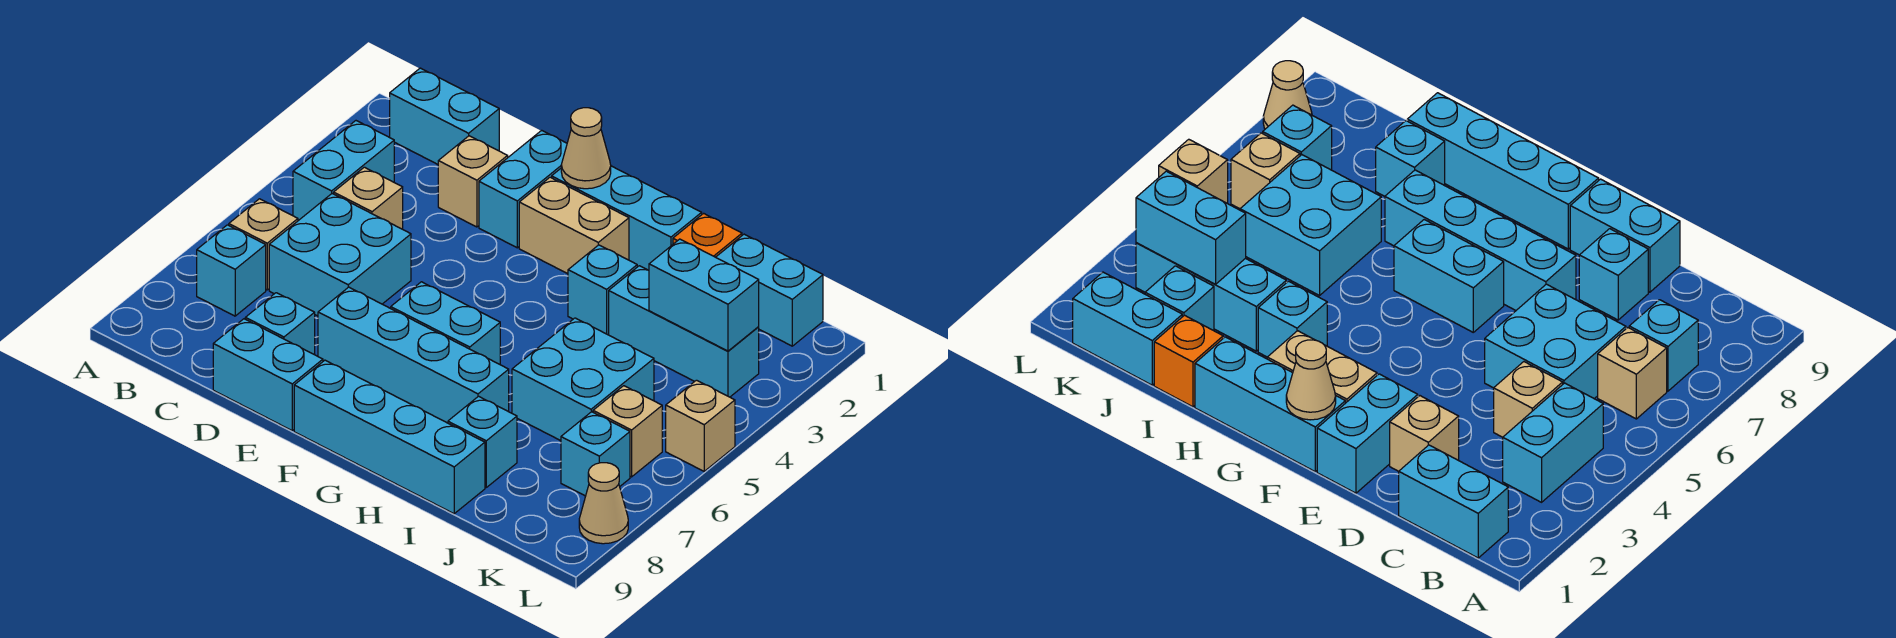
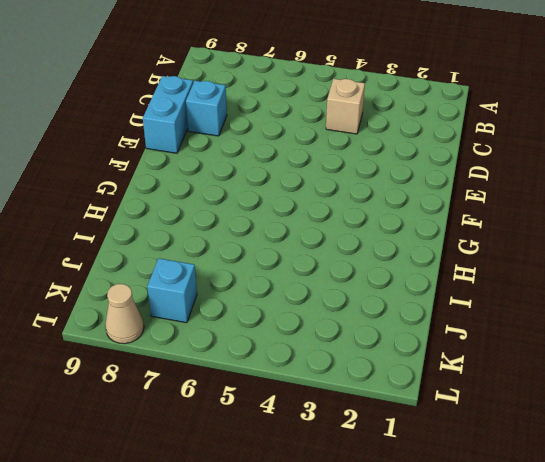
none -> cyan brick B1:C1 level 1
none -> cyan brick B3:B4 level 1
none -> tan brick B6 level 1

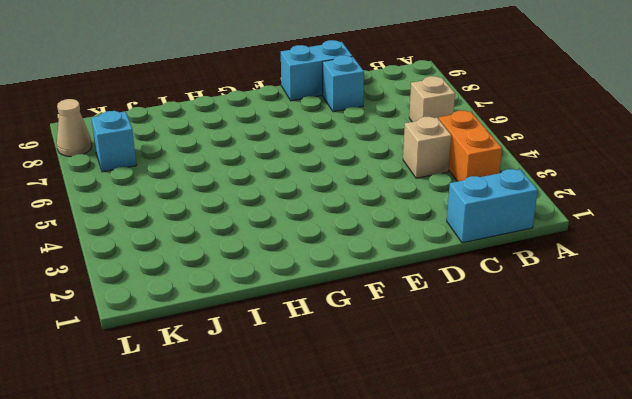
orange brick B3:B4 level 1 -> cyan brick B3:B4 level 1
none -> cyan brick B7 level 1
none -> cyan brick C5:D6 level 1
none -> tan brick D2 level 1

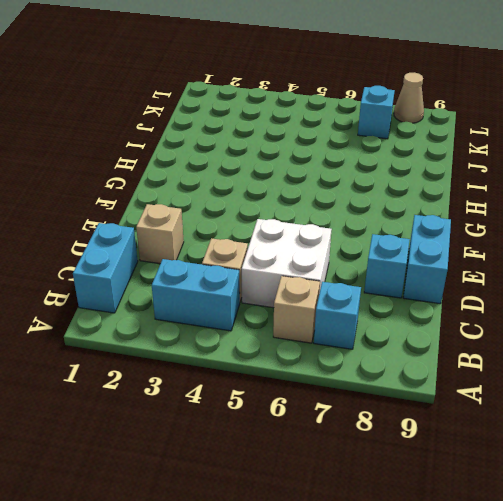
white brick C5:D6 level 1 -> cyan brick C5:D6 level 1
none -> cyan brick E1:E2 level 1
none -> cyan brick E7:H7 level 1
none -> cyan brick F1:H1 level 1

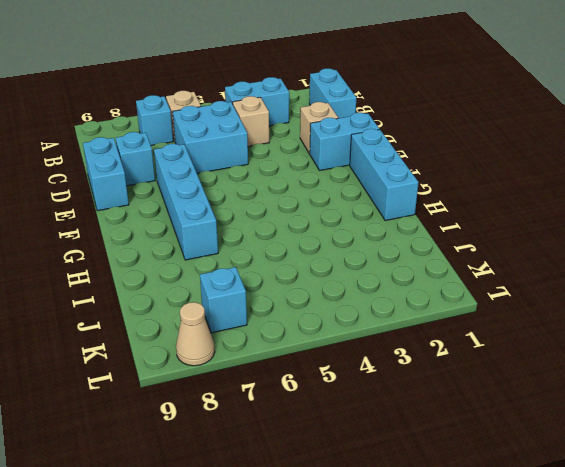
none -> tan brick F2:G2 level 1
none -> cyan brick F6:G6 level 1
none -> cyan brick F9:I9 level 1

